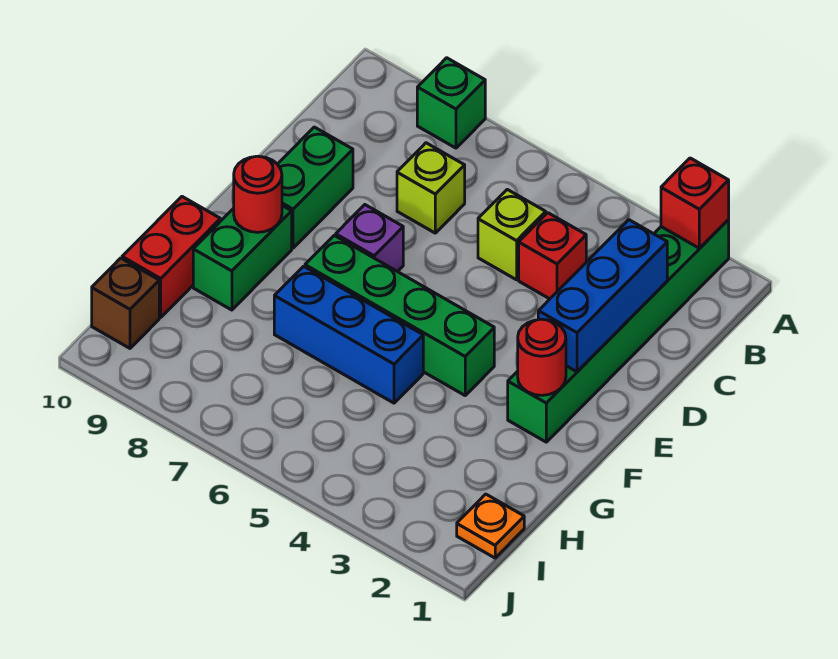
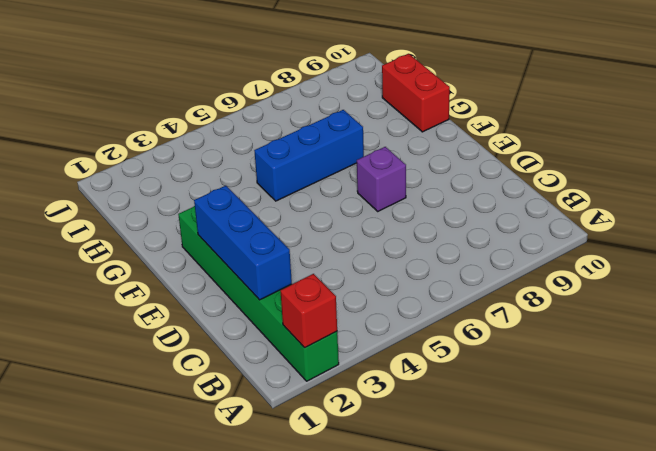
none -> green brick A8 level 1
none -> red brick C4 level 1
none -> lime brick C5 level 1

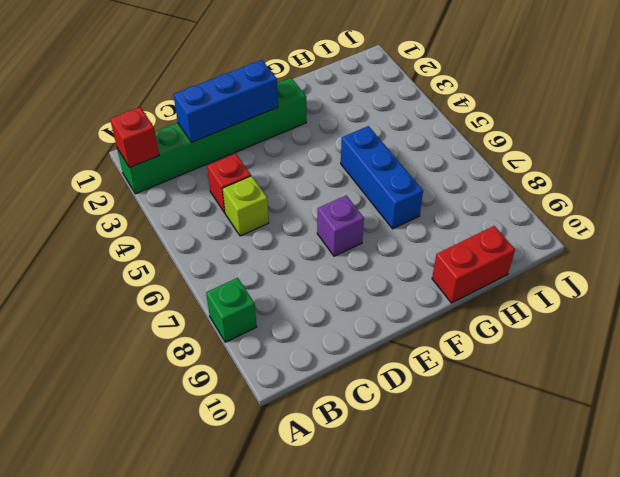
none -> lime brick C7 level 1
none -> green brick D9:E9 level 1
none -> green brick F4:F7 level 1

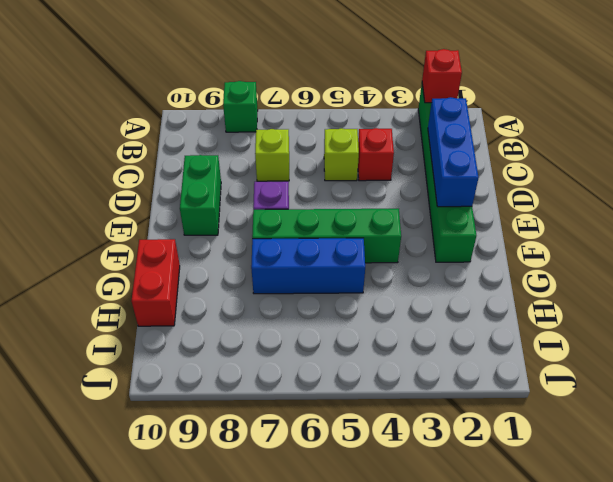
none -> green brick F9:G9 level 1
none -> orange plate I1 level 1
none -> brown brick I10 level 1

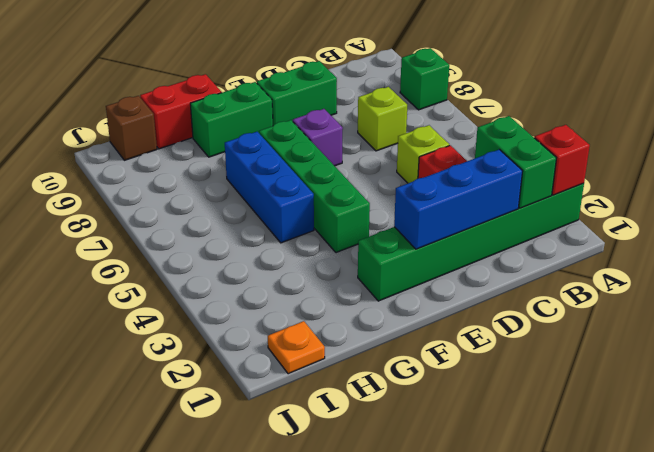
green brick B2:B3 level 2 -> none
none -> red round brick F2 level 2
none -> red round brick F9 level 2

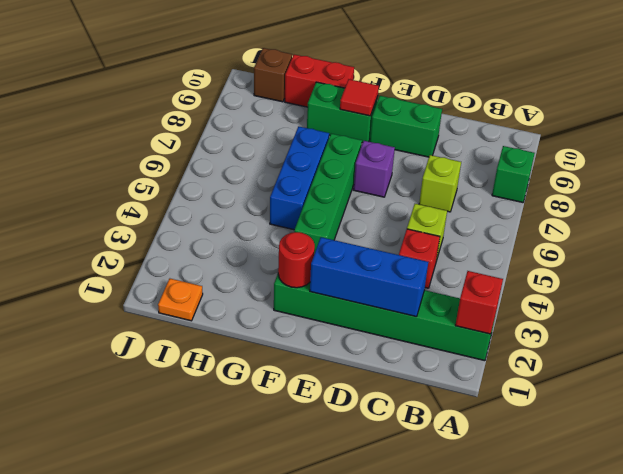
red tile F9 level 2 -> red round brick F9 level 2

